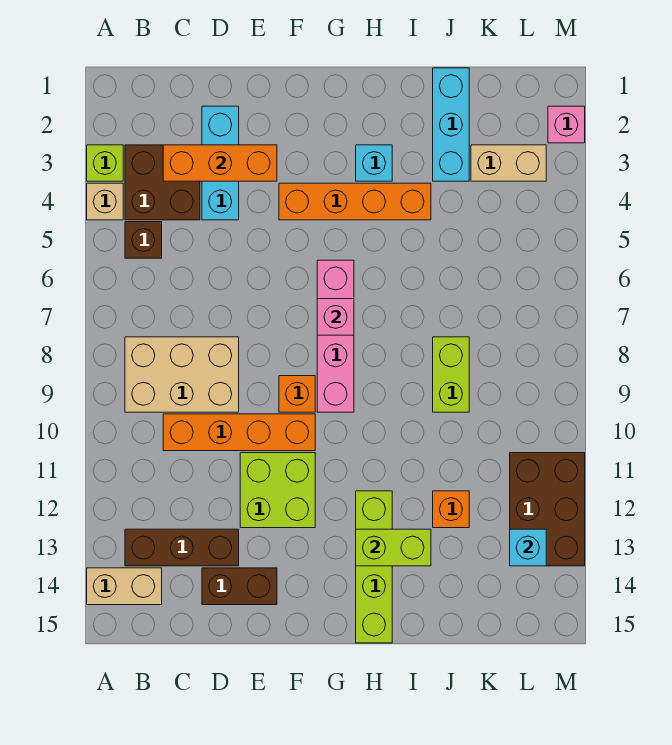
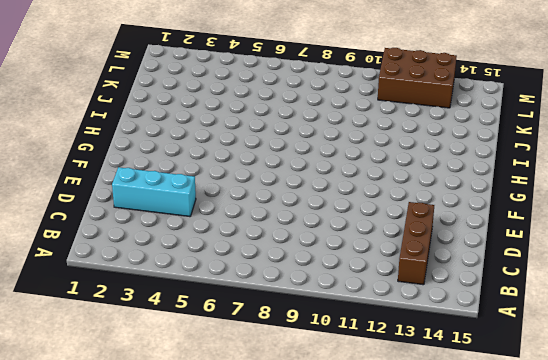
none -> lime brick A3 level 1
none -> tan brick A4 level 1
none -> tan brick A14:B14 level 1

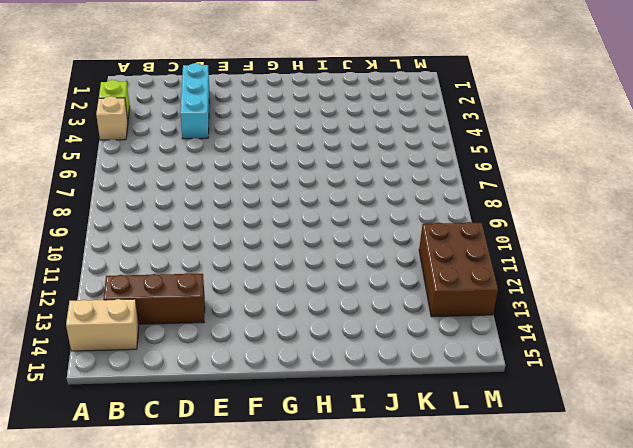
none -> brown brick B3:C4 level 1
none -> brown brick B5 level 1
none -> tan brick B8:D9 level 1

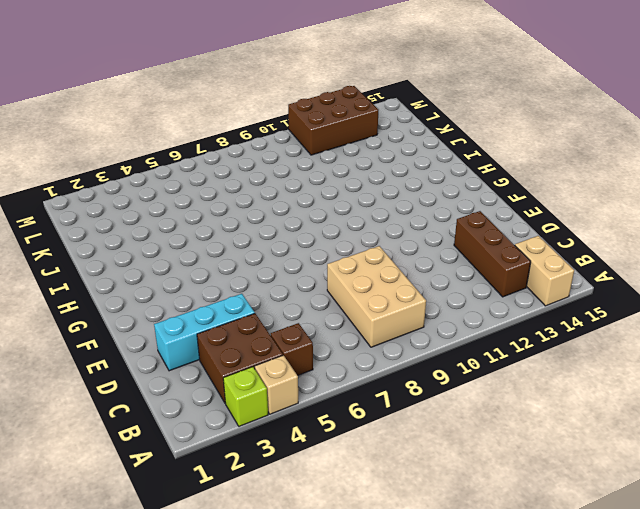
none -> orange brick C10:F10 level 1
none -> brown brick D14:E14 level 1
none -> lime brick E11:F12 level 1

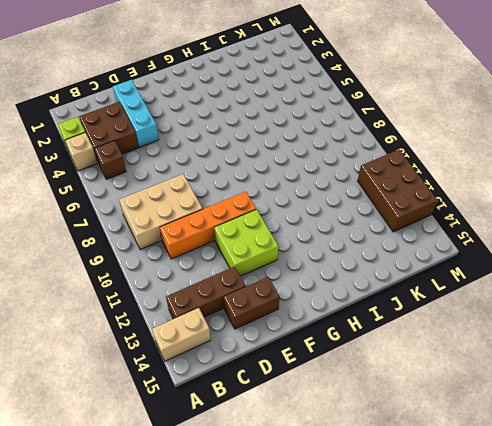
none -> orange brick F4:I4 level 1
none -> orange brick F9 level 1
none -> pink brick G6:G9 level 1

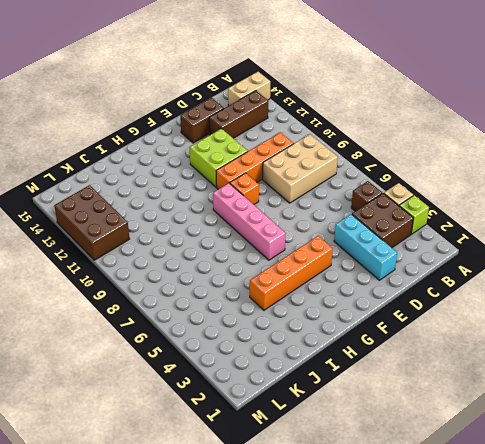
none -> cyan brick H3 level 1
none -> lime brick H12:H15 level 1
none -> cyan brick J1:J3 level 1

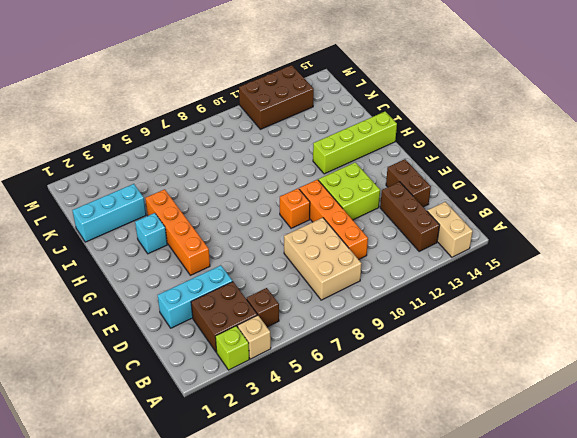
none -> pink brick G6:G9 level 1
none -> lime brick J8:J9 level 1
none -> orange brick J12 level 1

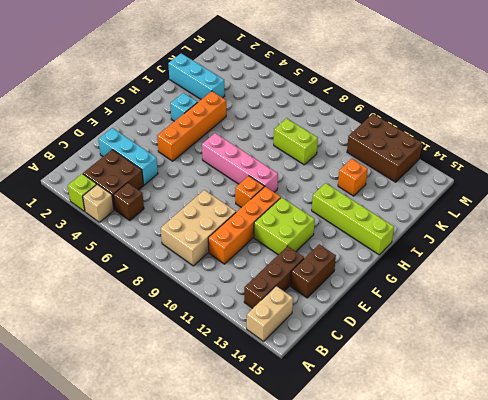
none -> tan brick K3:L3 level 1
none -> pink brick M2 level 1
none -> orange brick C3:E3 level 2

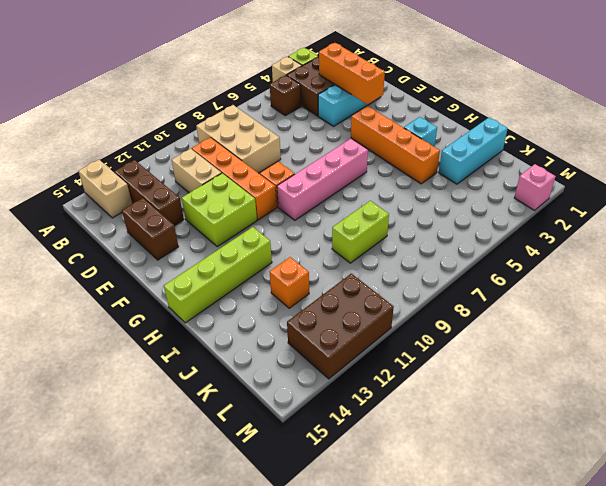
tan brick C11:D11 level 1 -> tan brick K3:L3 level 1
none -> pink brick G7 level 2
none -> lime brick H13:I13 level 2
none -> cyan brick L13 level 2

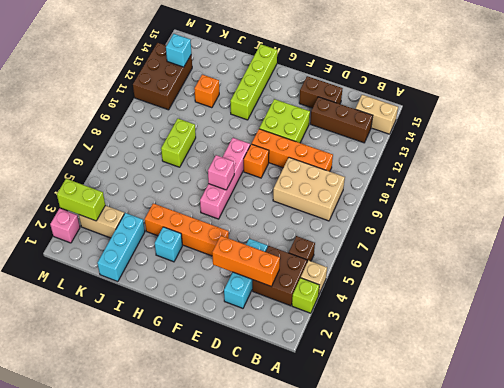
lime brick L3:M3 level 2 -> lime brick H13:I13 level 2

